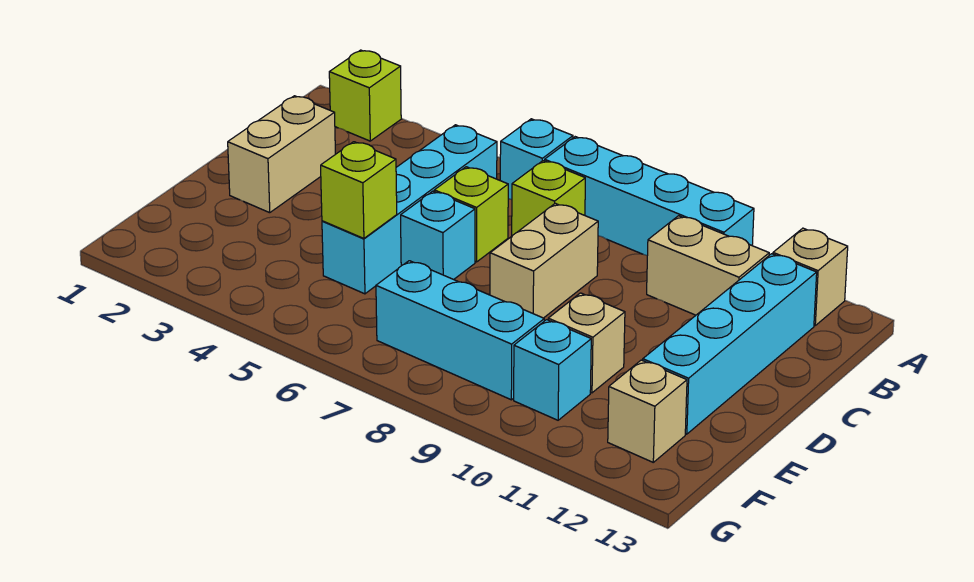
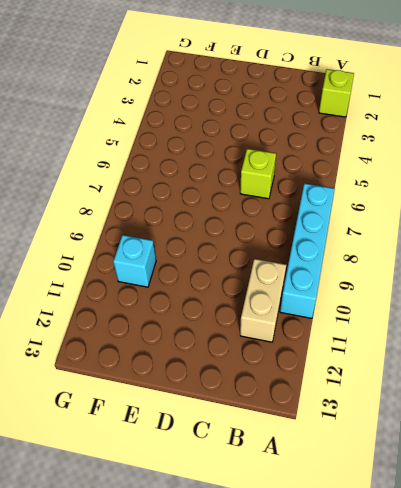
none -> cyan brick A6 level 1
none -> tan brick A12 level 1
none -> cyan brick B5:E5 level 1

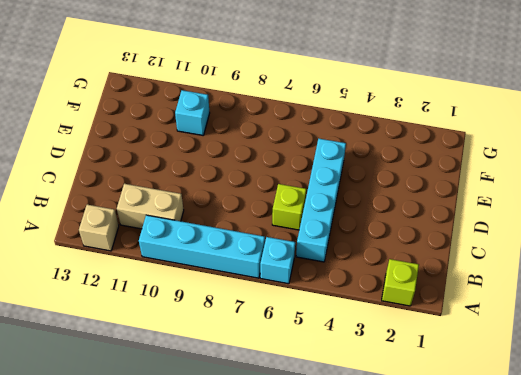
none -> lime brick B7 level 1
none -> cyan brick B12:E12 level 1
none -> tan brick C2:D2 level 1

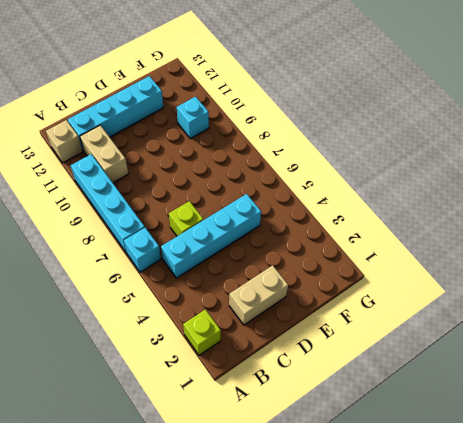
none -> lime brick B7 level 1
none -> tan brick C8:D8 level 1
none -> cyan brick D6 level 1

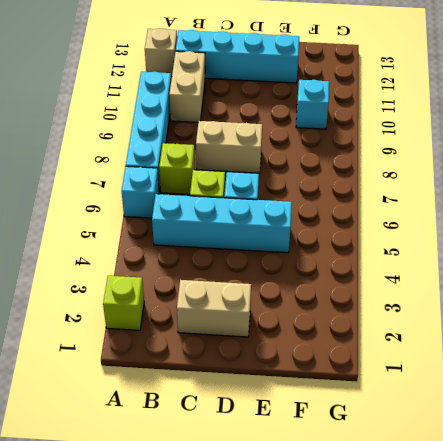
none -> tan brick E10 level 1
none -> cyan brick F7:F9 level 1
none -> tan brick F12 level 1

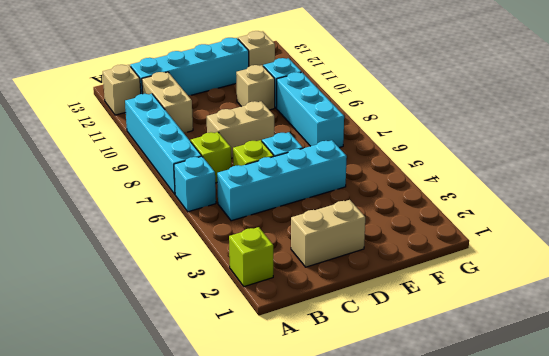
none -> lime brick E5 level 2

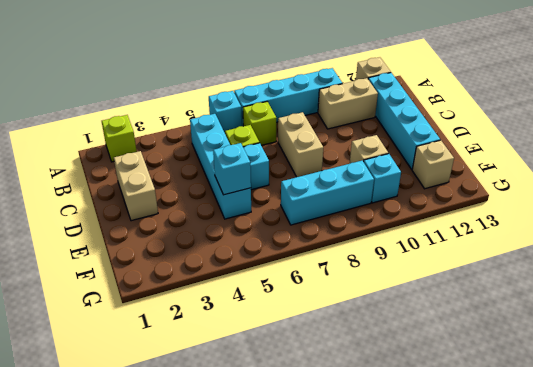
cyan brick E5 level 2 -> lime brick E5 level 2

